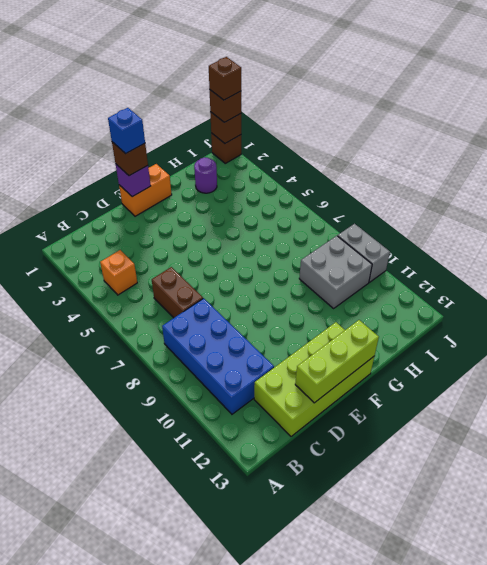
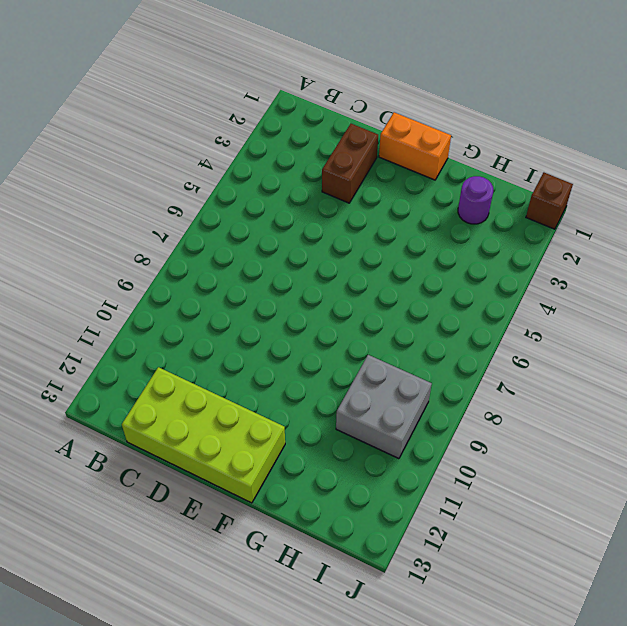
brown brick D2:D3 level 1 -> brown brick C6:C7 level 1
none -> orange brick B4 level 1
none -> blue brick B8:C11 level 1
none -> grey brick J9:J10 level 1

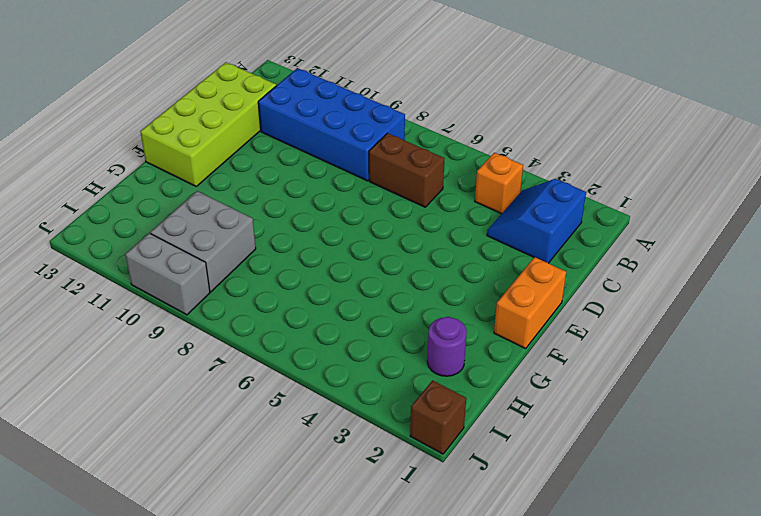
blue slope B2:C3 level 1 top 2 -> none
none -> lime brick D13:F13 level 2
none -> purple brick E1 level 2
none -> brown brick J1 level 2

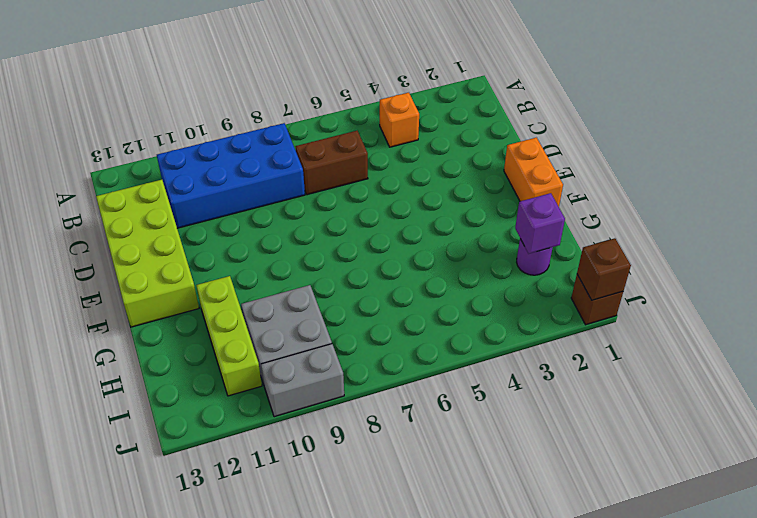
lime brick G11:I11 level 1 -> lime brick D13:F13 level 2
purple brick H2 level 2 -> purple brick E1 level 2
none -> brown brick E1 level 3
none -> brown brick J1 level 3
none -> blue brick E1 level 4

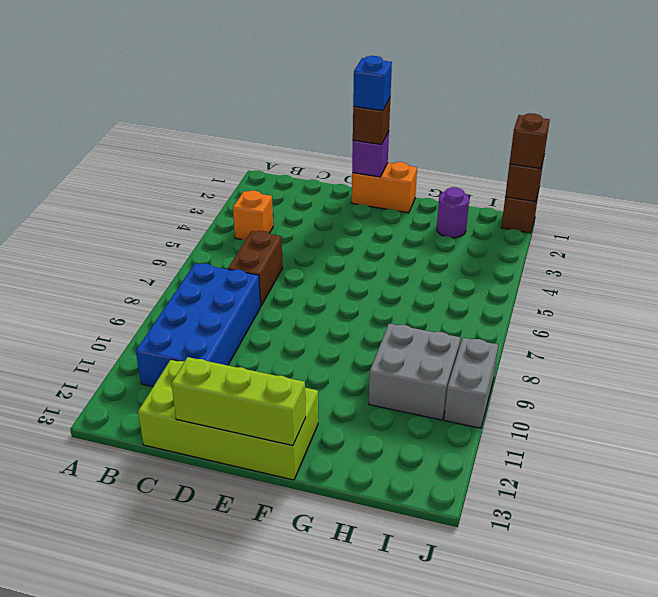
none -> brown brick J1 level 4

